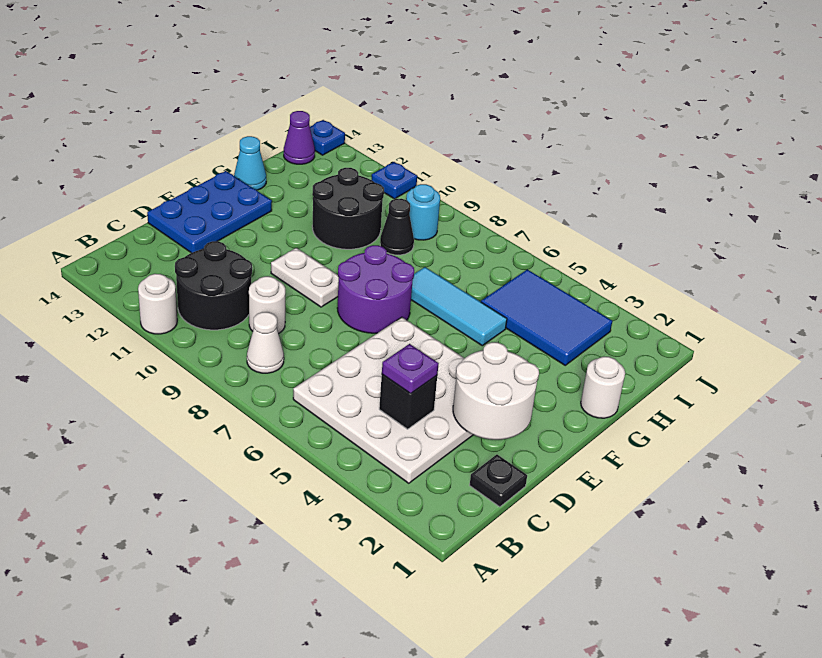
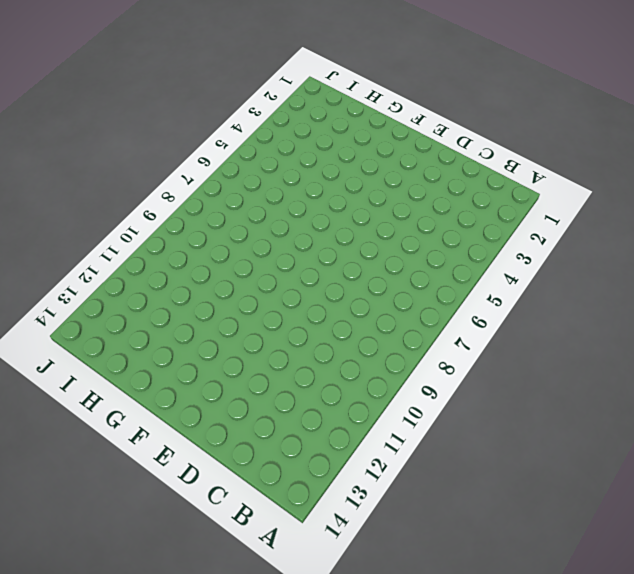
none -> white round brick A11 level 1
none -> white plate B3:E6 level 1
none -> white cone B8 level 1

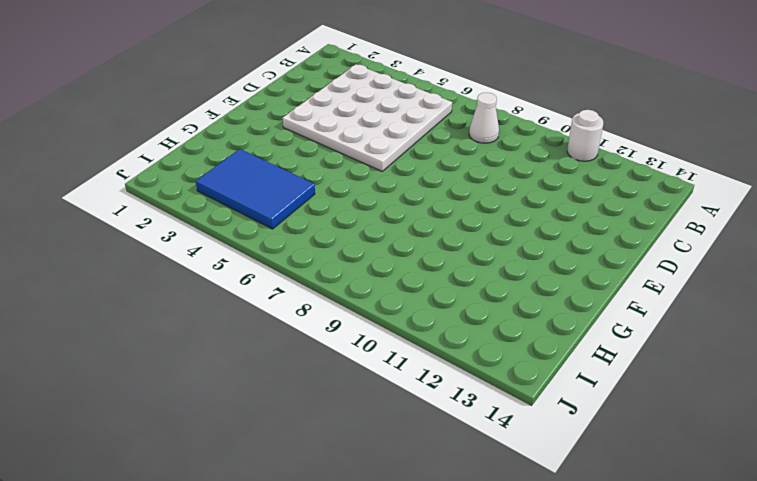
none -> black round brick B10:C11 level 1
none -> black plate C1 level 1
none -> white round brick C9 level 1

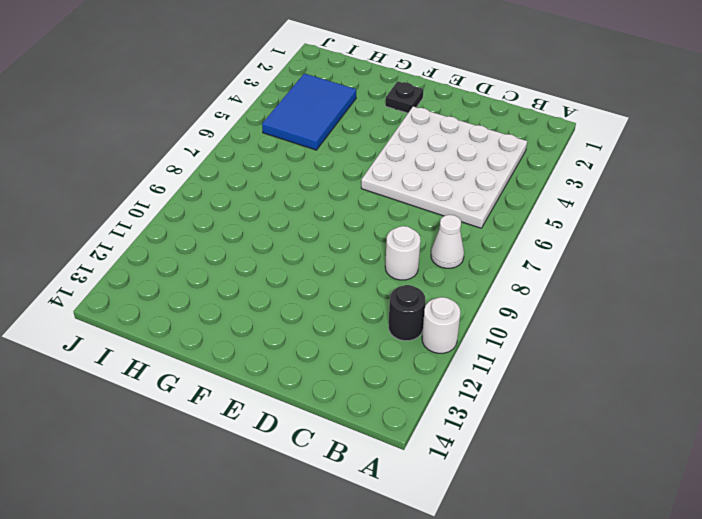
black round brick B11 level 1 -> black round brick B10:C11 level 1
black plate F2 level 1 -> black plate C1 level 1
none -> blue plate D13:F14 level 1
none -> purple round brick E7:F8 level 1
none -> white plate E9:E10 level 1

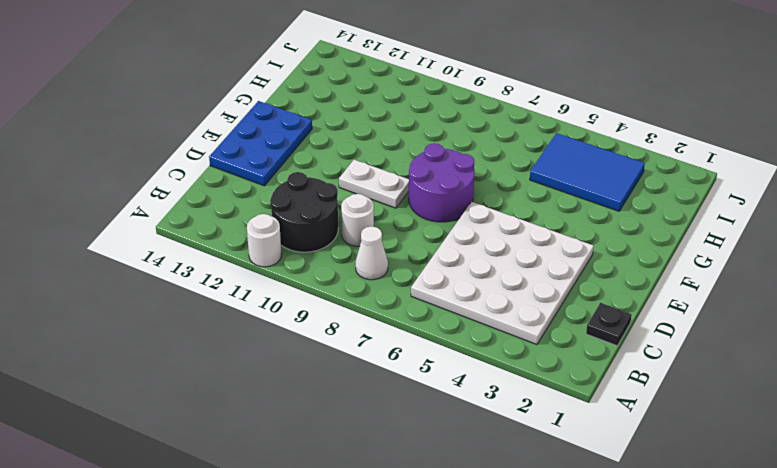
none -> white round brick G1 level 1
none -> cyan tile G5:G7 level 1
none -> black round brick G10:H11 level 1

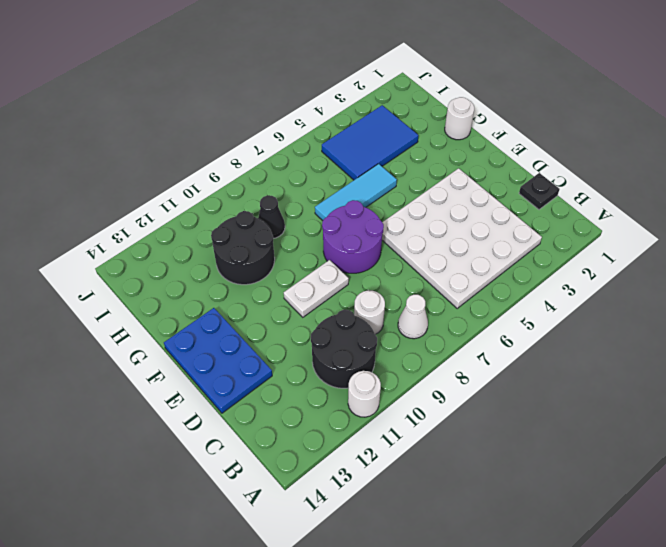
none -> cyan cone G14 level 1
none -> cyan round brick I9 level 1
none -> purple cone I14 level 1

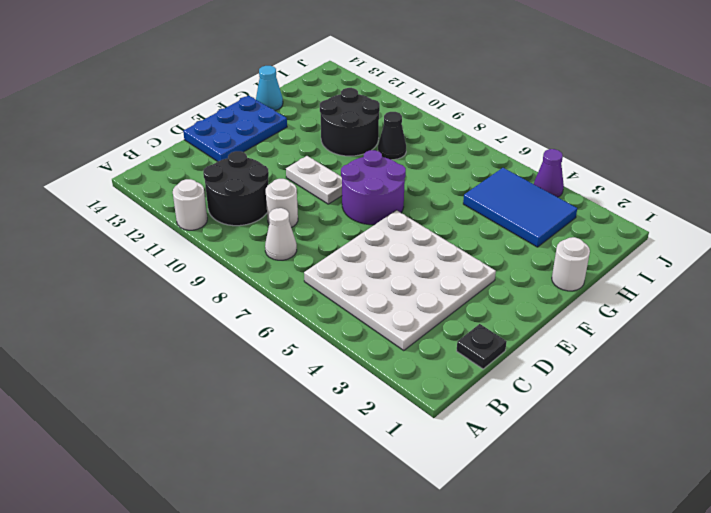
purple cone J4 level 1 -> purple cone I14 level 1
none -> cyan tile G5:G7 level 1
none -> cyan round brick I9 level 1
none -> blue plate J11 level 1

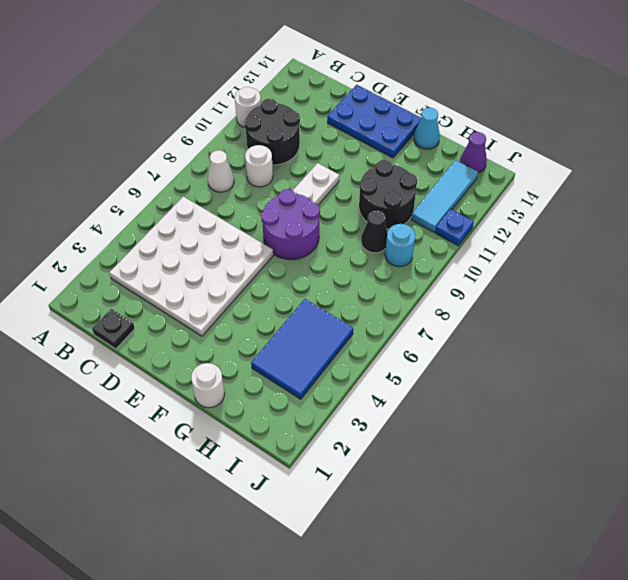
cyan tile I11:I13 level 1 -> cyan tile G5:G7 level 1
none -> blue plate J14 level 1
none -> black brick C4 level 2
none -> white round brick D2:E3 level 2

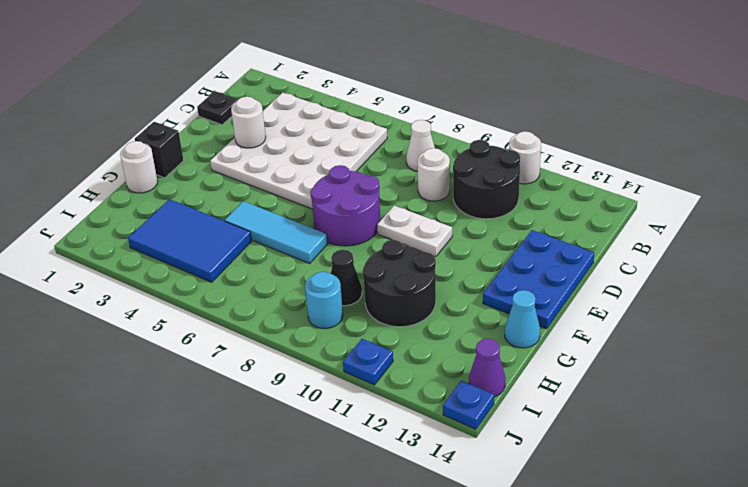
white round brick D3 level 2 -> white round brick D2:E3 level 2
black brick F1 level 1 -> black brick C4 level 2
none -> purple plate C4 level 3

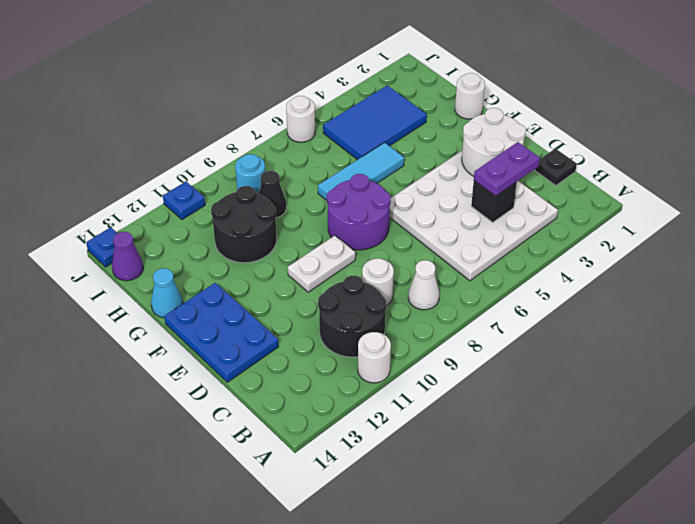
purple plate C3:C4 level 3 -> purple plate C4 level 3
white round brick J6 level 1 -> none

